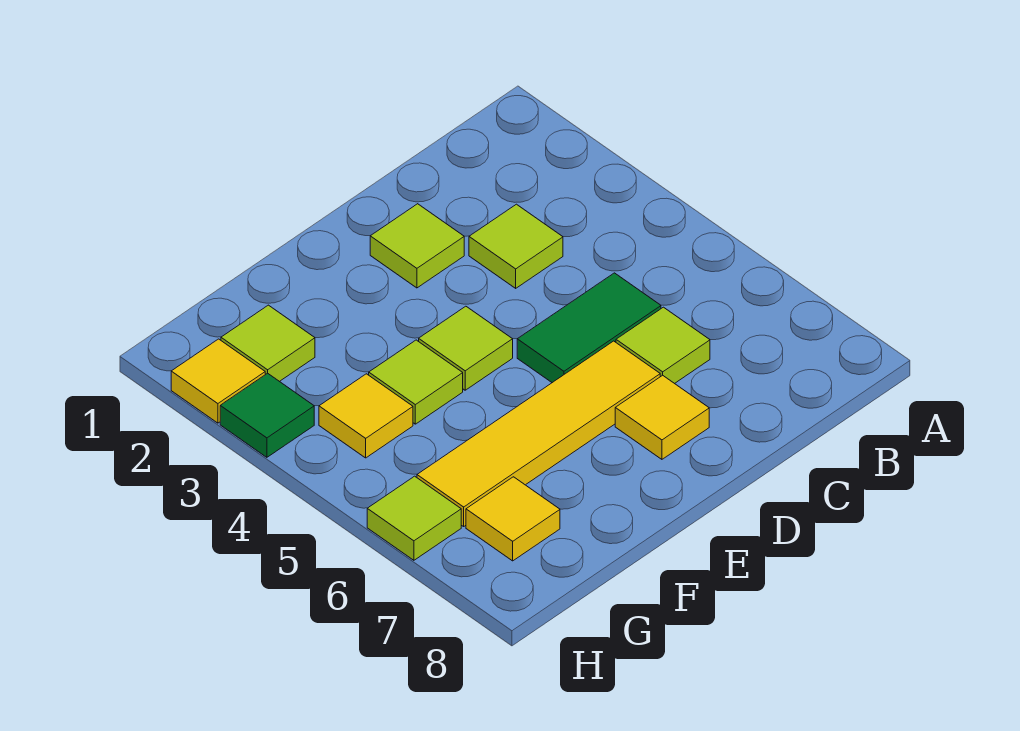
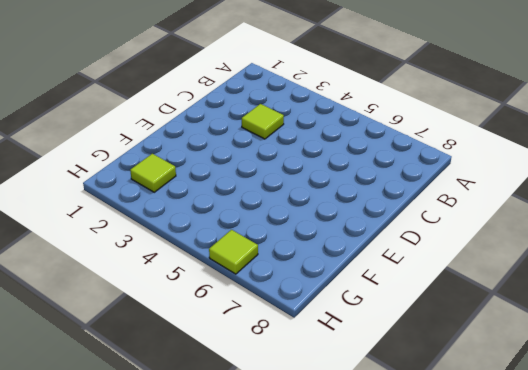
none -> green tile C5:D5 level 1
none -> lime tile C6 level 1
none -> lime tile D2 level 1

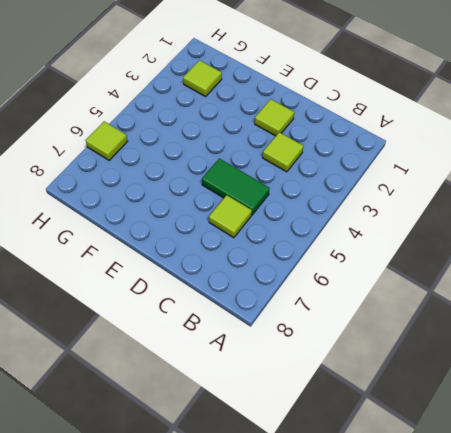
none -> yellow tile D6:G6 level 1
none -> yellow tile D7 level 1
none -> lime tile E4 level 1

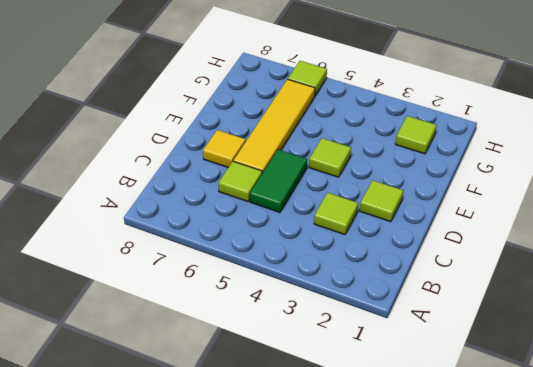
none -> lime tile F4 level 1
none -> yellow tile G4 level 1
none -> yellow tile G7 level 1

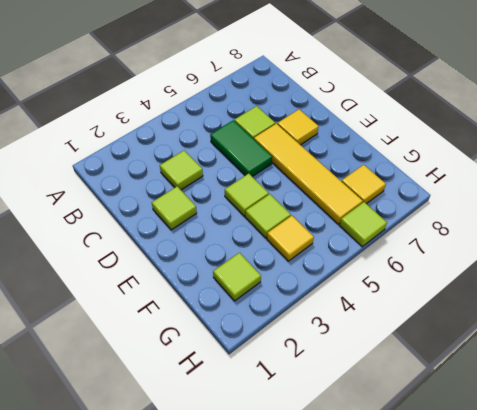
none -> yellow tile H2 level 1
none -> green tile H3 level 1

